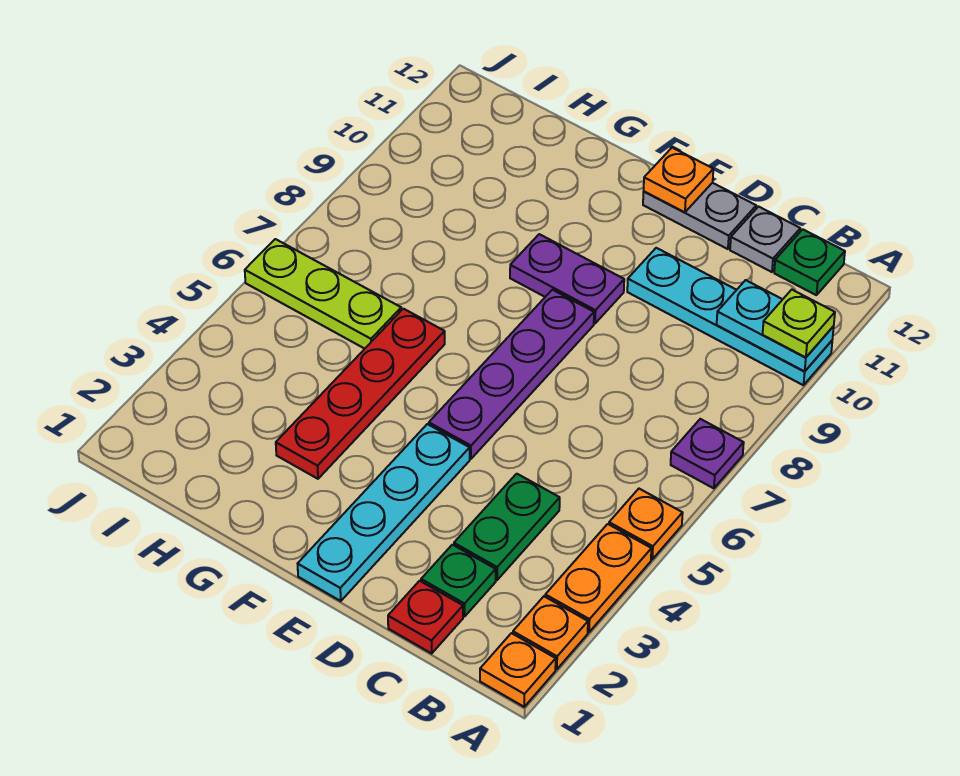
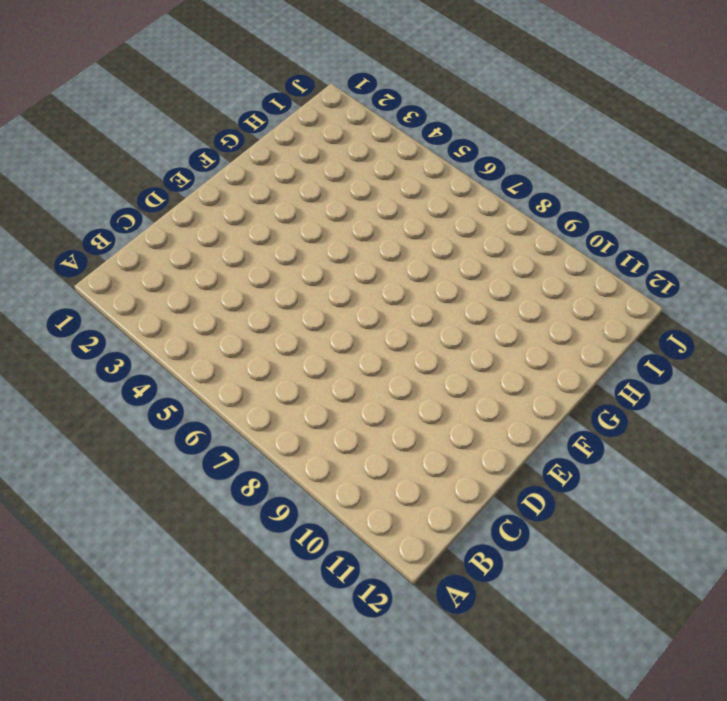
none -> orange plate A1 level 1
none -> orange plate A2 level 1
none -> orange plate A3:A4 level 1

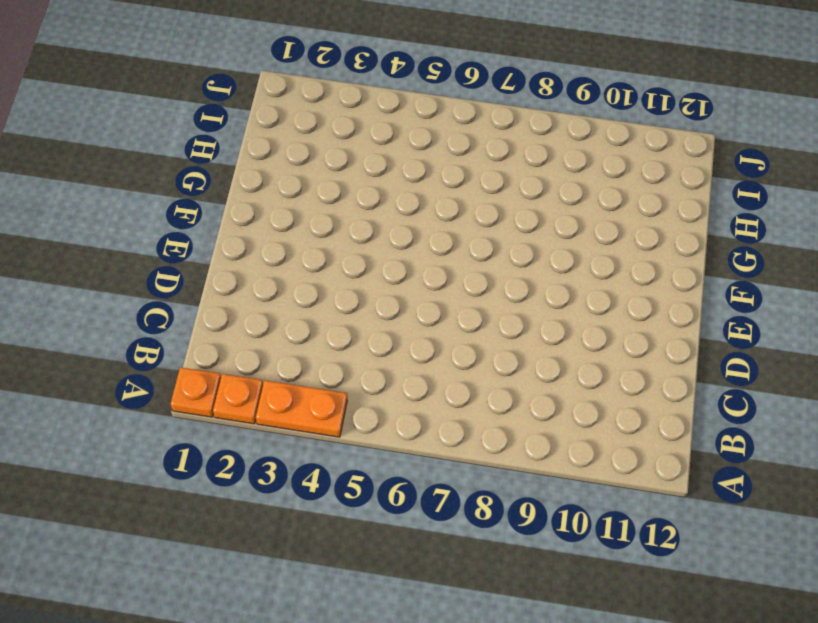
none -> orange plate A5 level 1
none -> purple plate A7 level 1
none -> cyan plate A10:D10 level 1

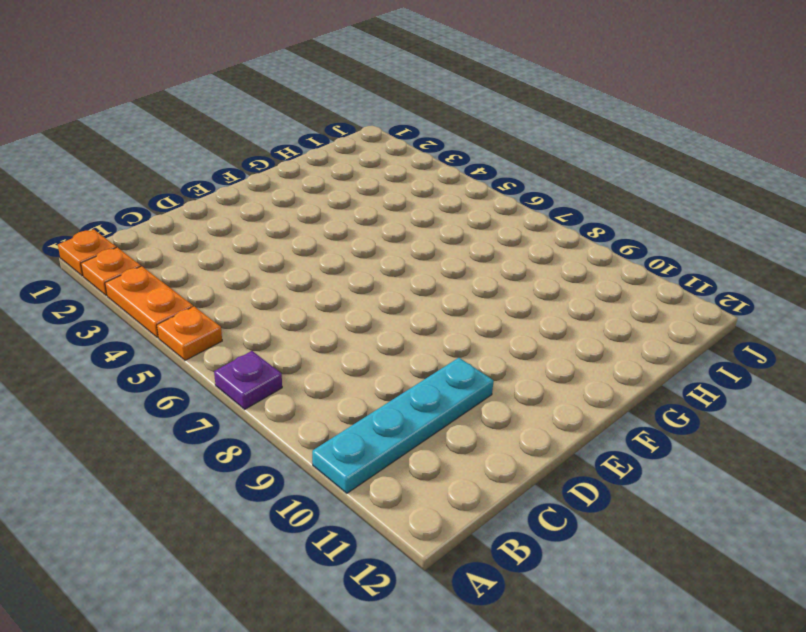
none -> green plate B12 level 1
none -> red plate C1 level 1
none -> green plate C2 level 1

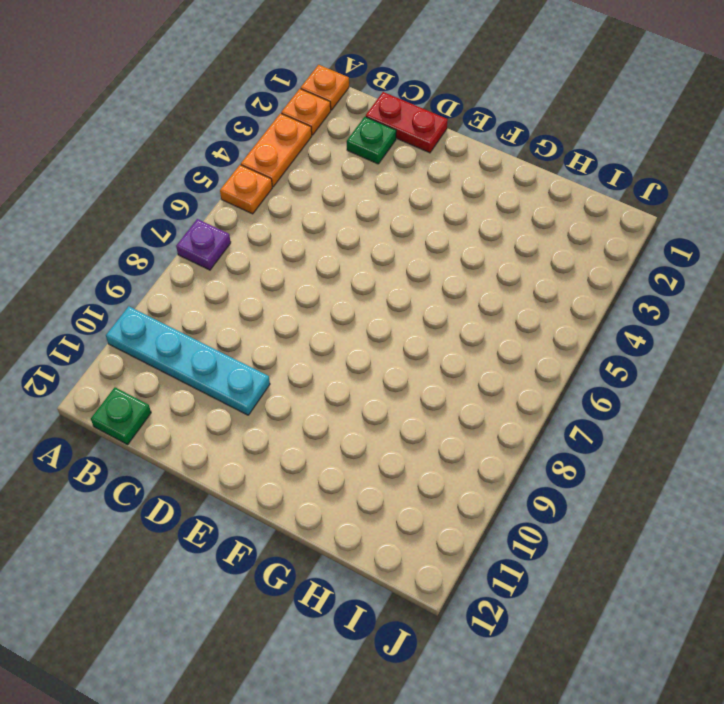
red plate C1:D1 level 1 -> red plate C1 level 1
none -> green plate C3:C4 level 1
none -> grey plate C12 level 1
none -> grey plate D12:E12 level 1

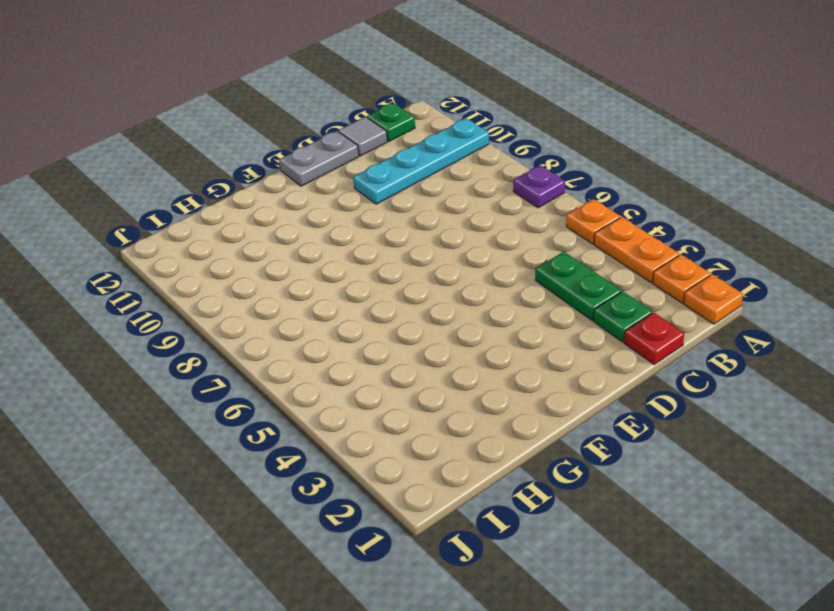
grey tile C12 level 1 -> grey plate C12 level 1
none -> cyan plate E1:E4 level 1
none -> purple plate E5:E8 level 1
none -> purple plate E9:F9 level 1

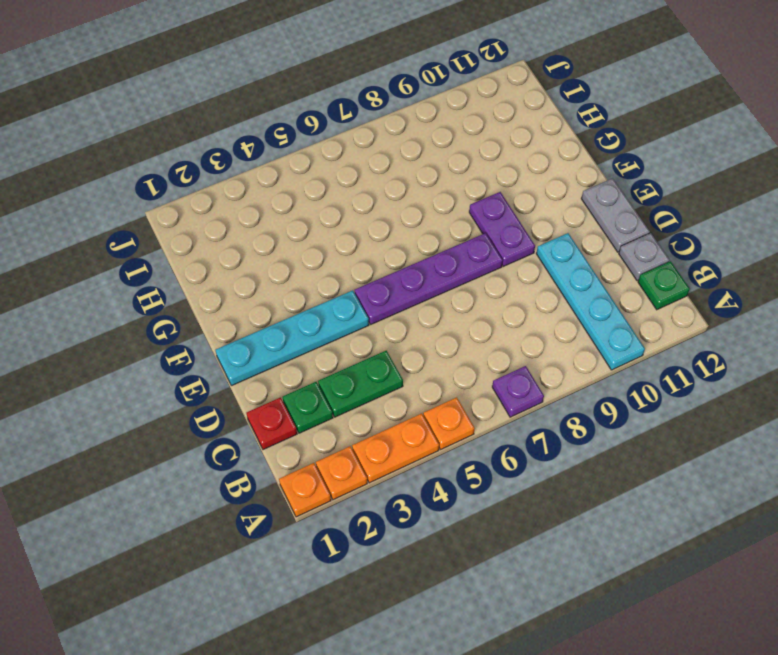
none -> red plate G3:G6 level 1
none -> lime plate H6:J6 level 1
none -> cyan plate A10:B10 level 2

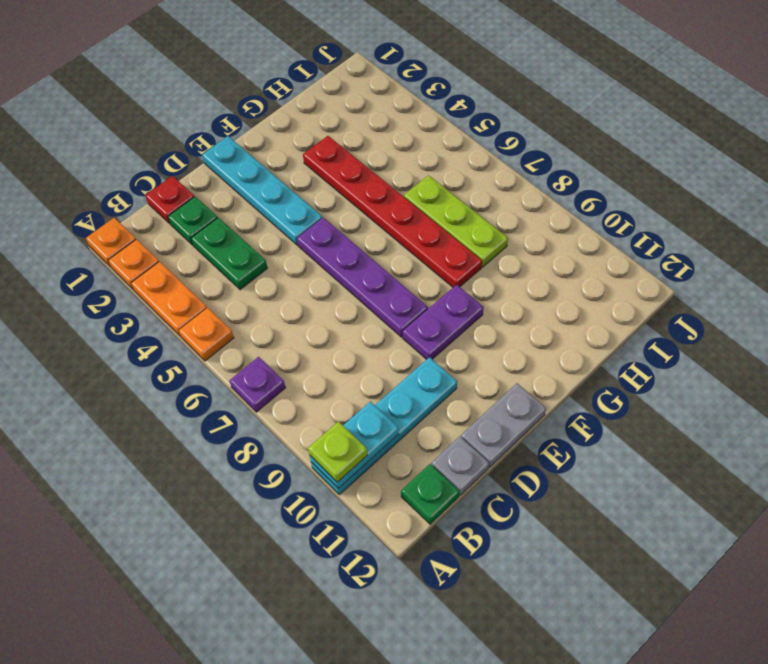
red plate G3:G8 level 1 -> red plate G3:G6 level 1
lime plate H6:H8 level 1 -> lime plate H6:J6 level 1
none -> orange plate E12 level 2

